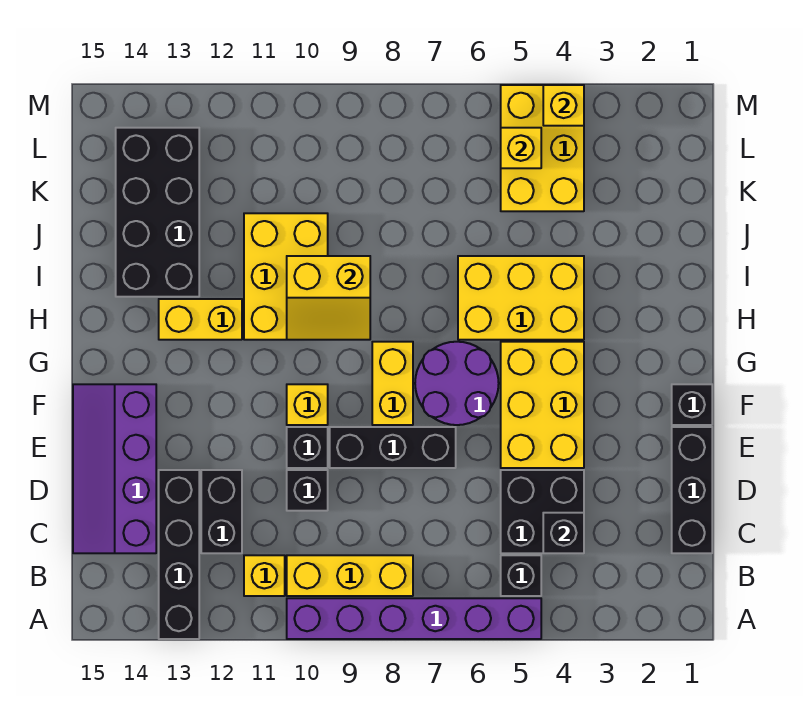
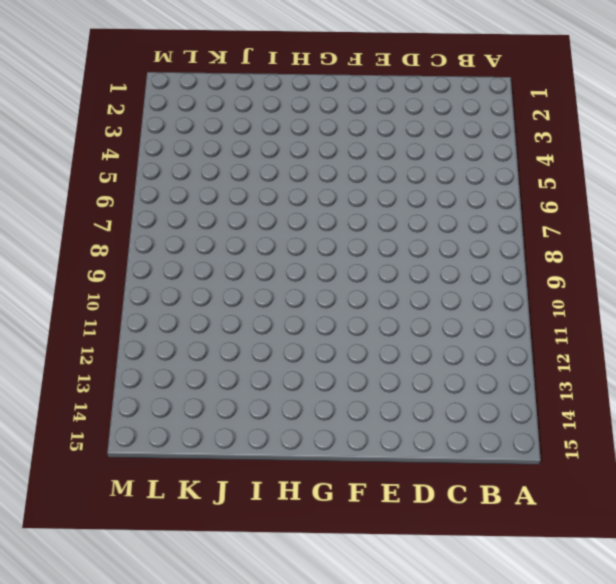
none -> purple brick A5:A10 level 1
none -> black brick A13:D13 level 1
none -> black brick B5 level 1

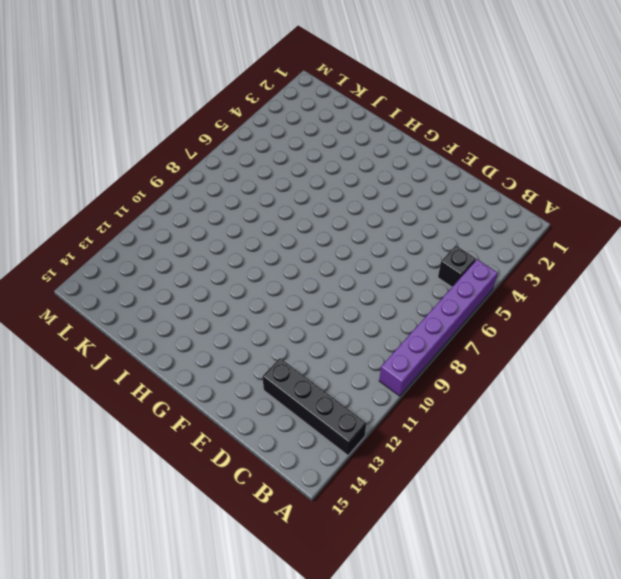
none -> yellow brick B8:B10 level 1
none -> yellow brick B11 level 1
none -> black brick C1:E1 level 1

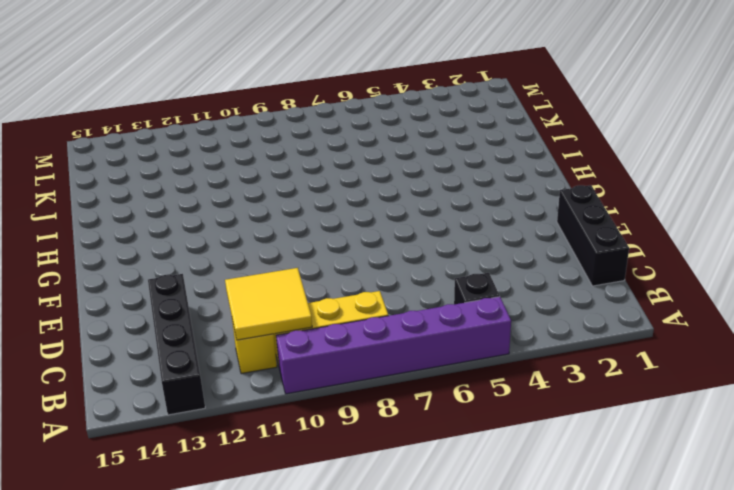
yellow tile B10:C11 level 2 -> none
none -> black brick C4:D5 level 1
none -> black brick C12:D12 level 1
none -> purple slope C14:F15 level 1 top 14

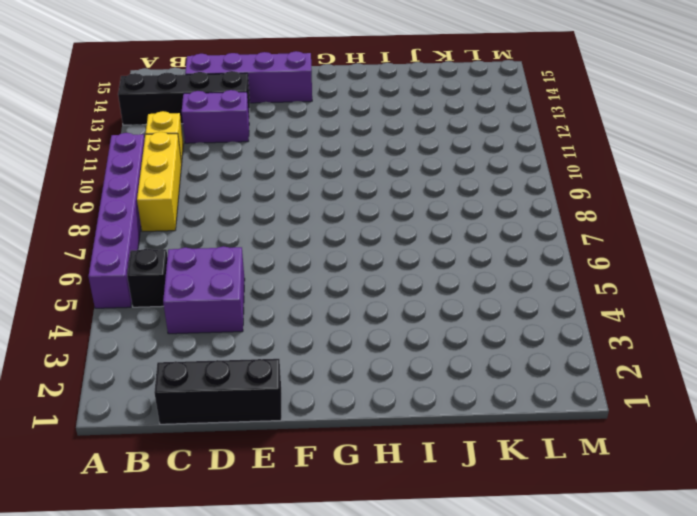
purple brick C4:D5 level 1 -> black brick C4:D5 level 1
purple brick C12:D12 level 1 -> black brick C12:D12 level 1
none -> black brick D10 level 1
none -> yellow brick E4:G5 level 1
none -> black brick E7:E9 level 1

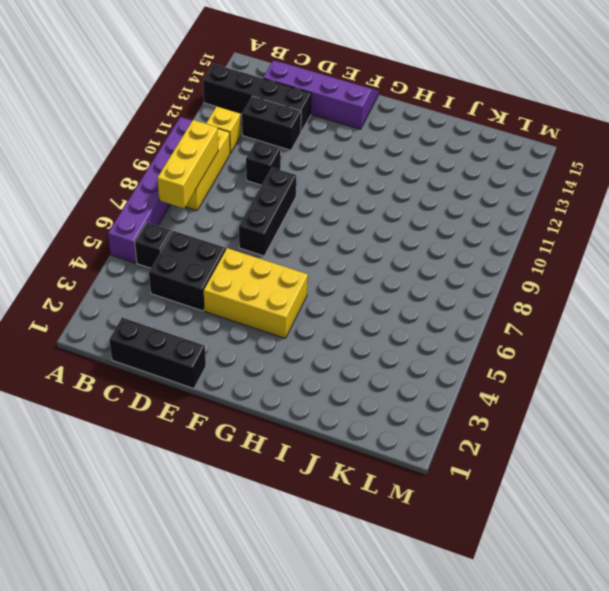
yellow brick B7:B9 level 2 -> none
none -> black brick E10 level 1
none -> black brick F1 level 1
none -> purple round brick F6:G7 level 1

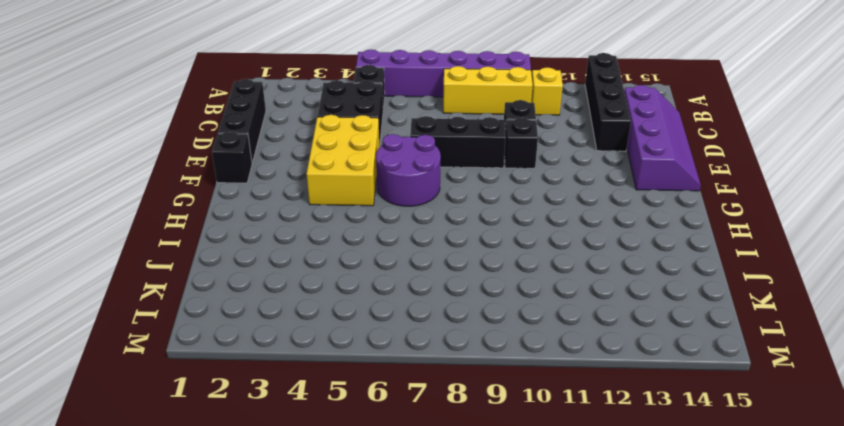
none -> black brick C12:D12 level 1
none -> yellow brick F8:G8 level 1
none -> yellow brick F10 level 1

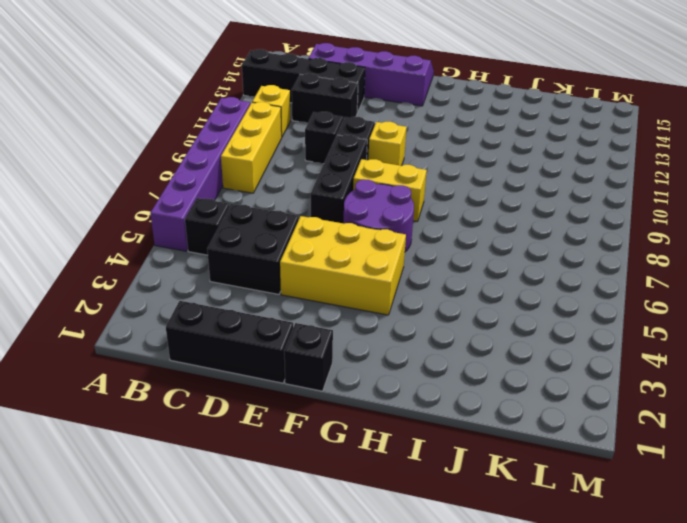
none -> yellow brick H4:I6 level 1
none -> yellow brick H10:J11 level 1
none -> yellow brick H12:H13 level 1

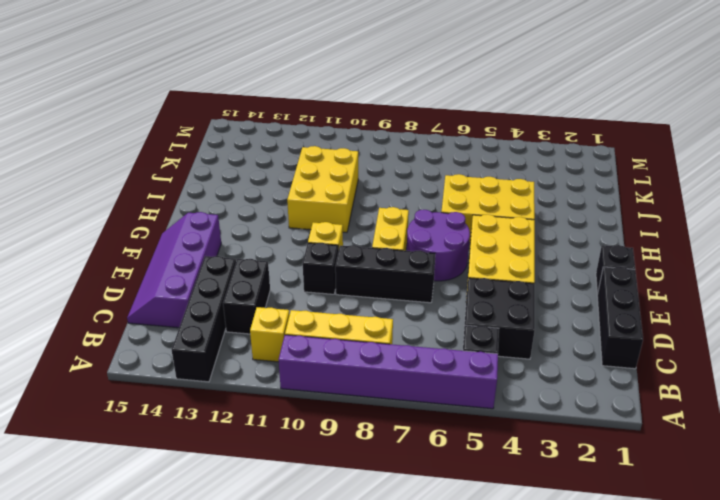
none -> black brick D10 level 1
none -> yellow brick H12:H13 level 1
none -> black brick I13:L14 level 1

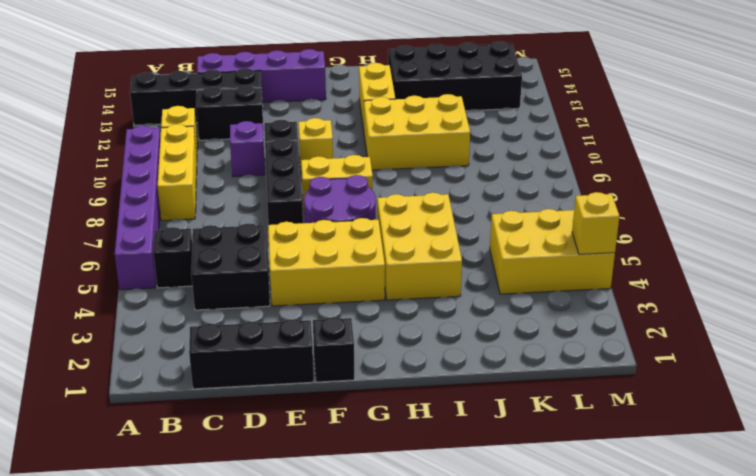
purple brick D10 level 1 -> black brick D10 level 1
none -> black brick C4 level 2
none -> yellow slope H9:I10 level 2 top I
none -> yellow brick L5 level 2

